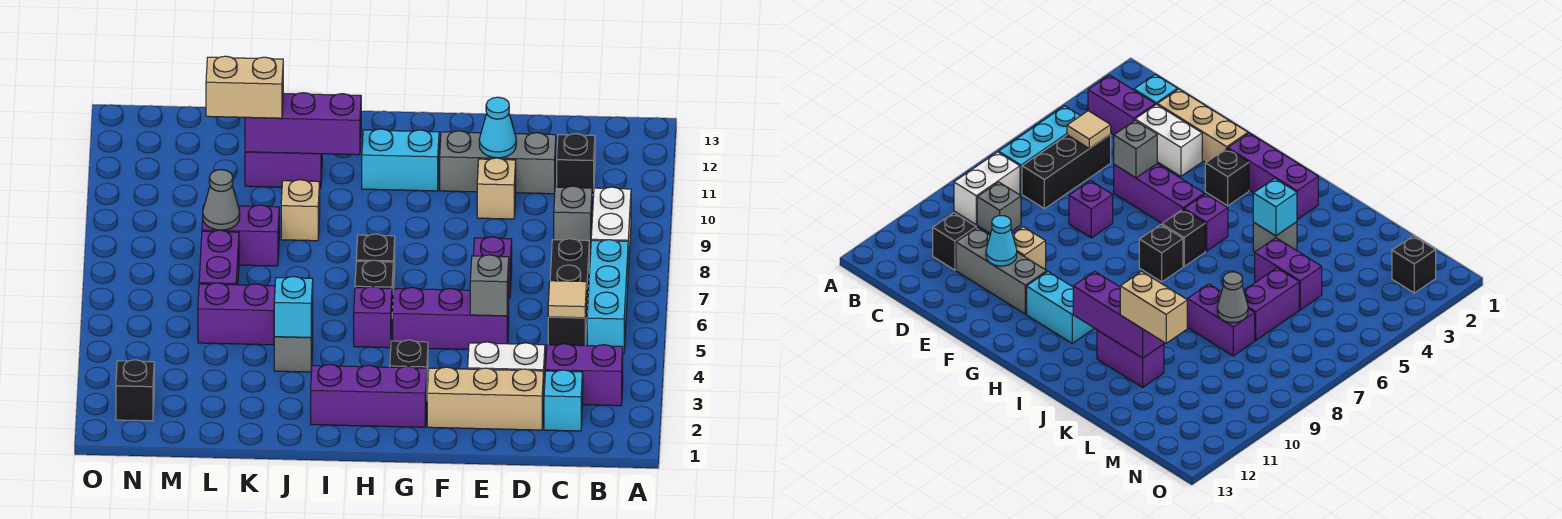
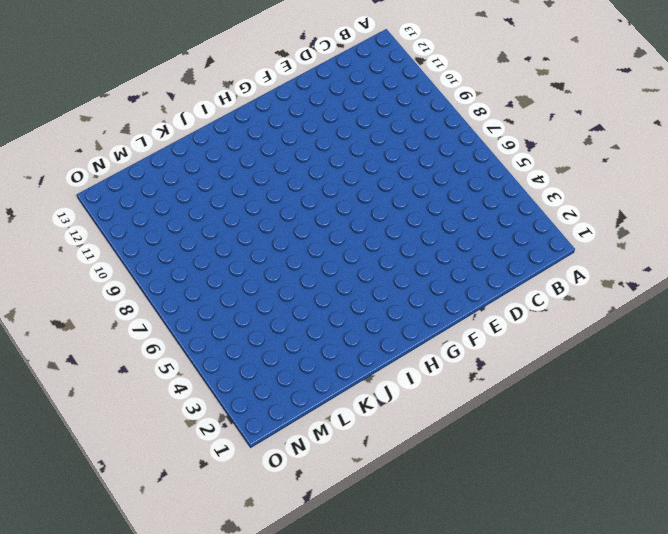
none -> purple brick B3:C3 level 1
none -> cyan brick B5:B7 level 1
none -> white brick B8:B9 level 1
none -> cyan brick C2 level 1

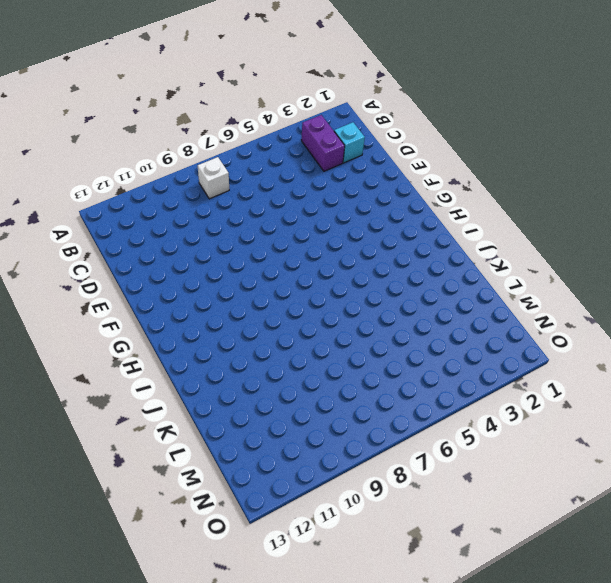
white brick B8 level 1 -> white brick B8:B9 level 1
none -> cyan brick B5:B7 level 1
none -> black brick C5:C7 level 1
none -> grey brick C9 level 1
none -> black brick C11 level 1

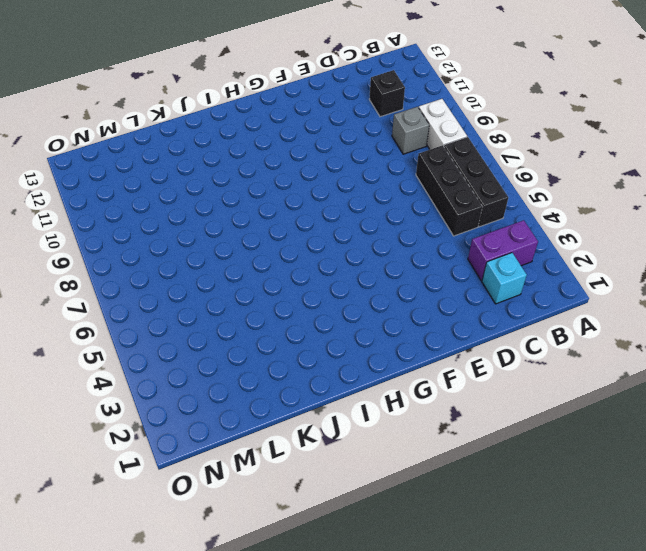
black brick B5:B7 level 1 -> cyan brick B5:B7 level 1
none -> tan brick D2:F2 level 1
none -> white brick D3:E3 level 1
none -> grey brick D11:F11 level 1
none -> purple brick E5:G5 level 1

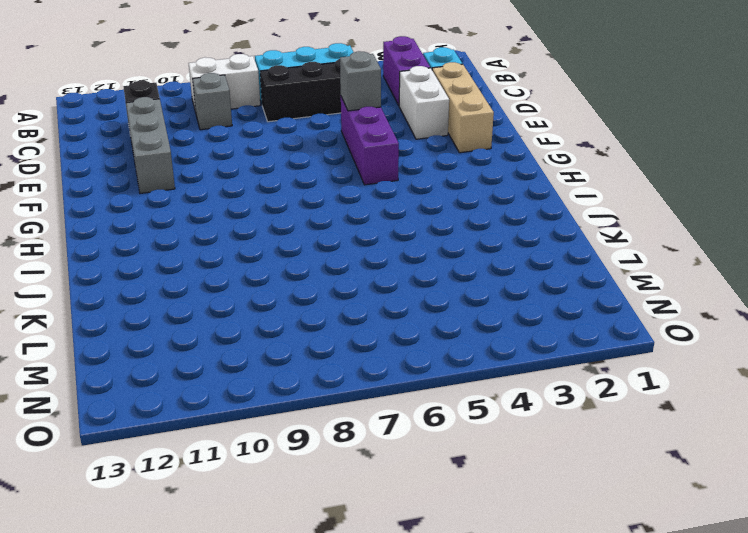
none -> purple brick E7 level 1
none -> tan brick E10 level 1
none -> purple brick G2:I2 level 1
none -> black brick G3 level 1

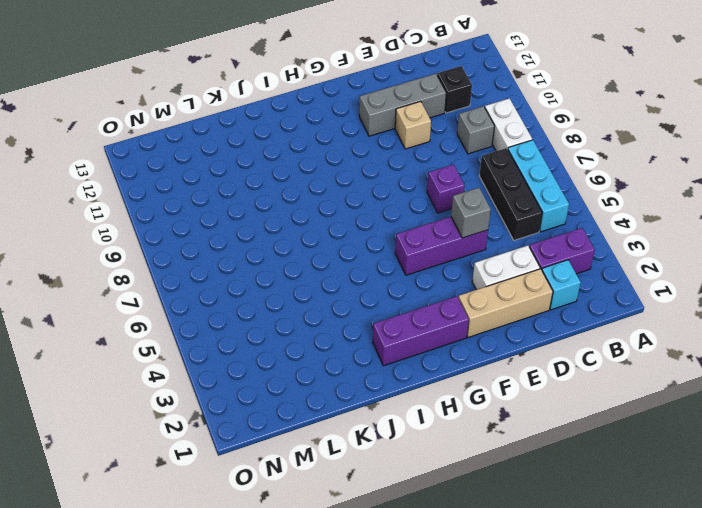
none -> black brick G3 level 1
none -> cyan brick G11:H11 level 1
none -> purple brick H5 level 1
none -> black brick H6 level 1

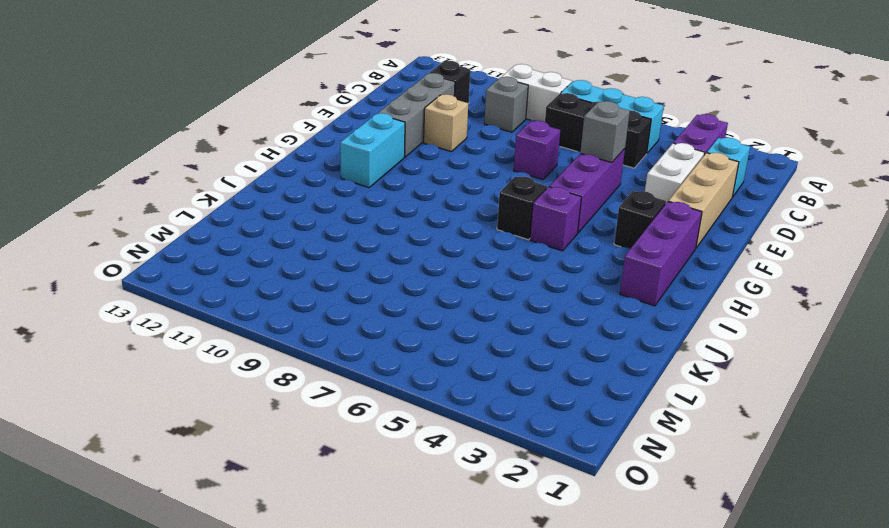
none -> black brick H7 level 1
none -> grey brick J4 level 1
none -> tan brick J9 level 1
none -> purple brick J11:K11 level 1

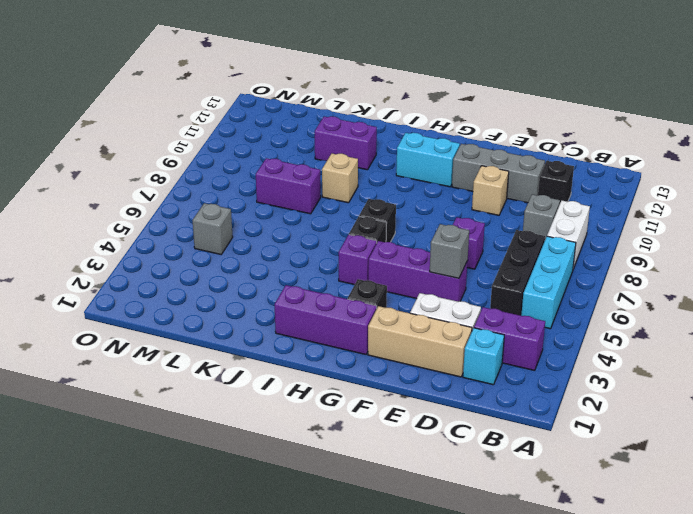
grey brick M5 level 1 -> grey brick J4 level 1
none -> purple brick K5:L5 level 1
none -> purple brick L6:L7 level 1
none -> black brick N2 level 1
none -> tan tile C5 level 2

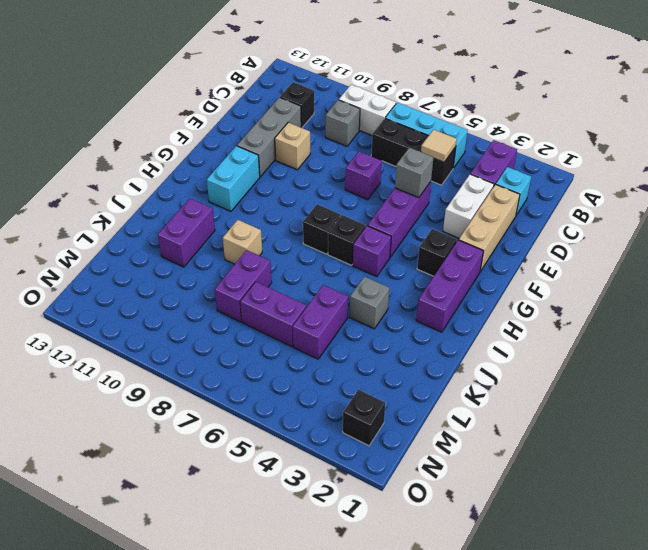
none -> cyan cone E11 level 2
none -> purple brick I11:K11 level 2
none -> cyan brick J4 level 2
none -> grey cone L8 level 2

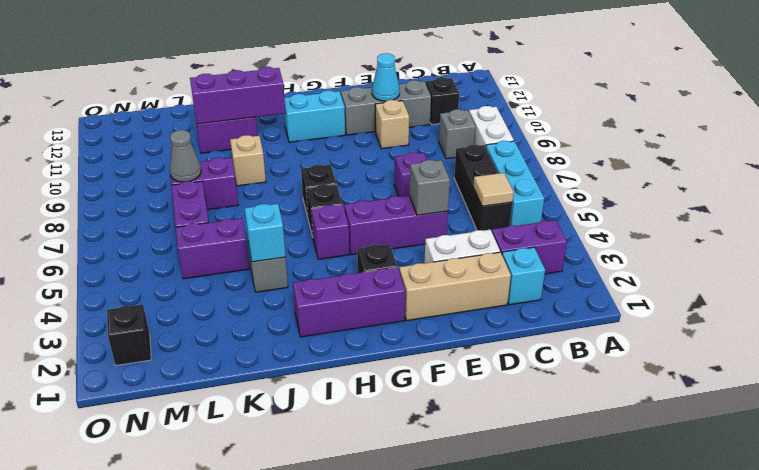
none -> tan brick K11:L11 level 3

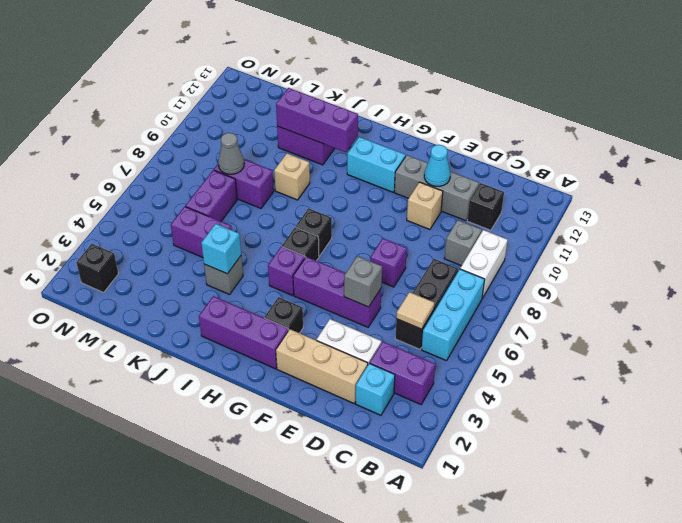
none -> tan brick K11:L11 level 3

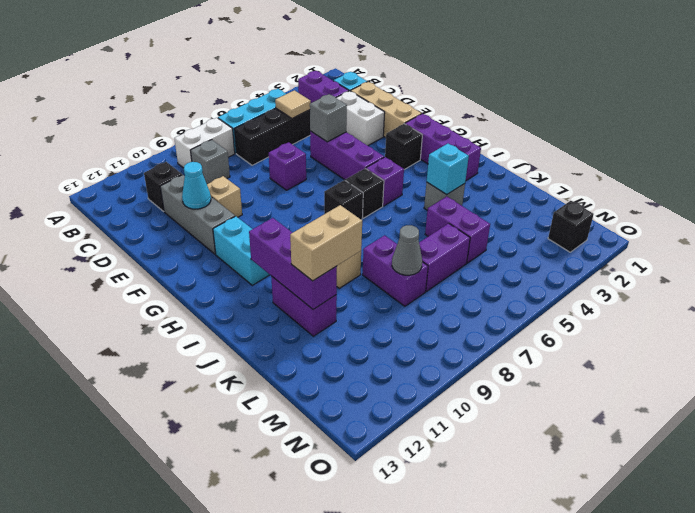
tan brick K10:K11 level 3 -> tan brick K11:L11 level 3

